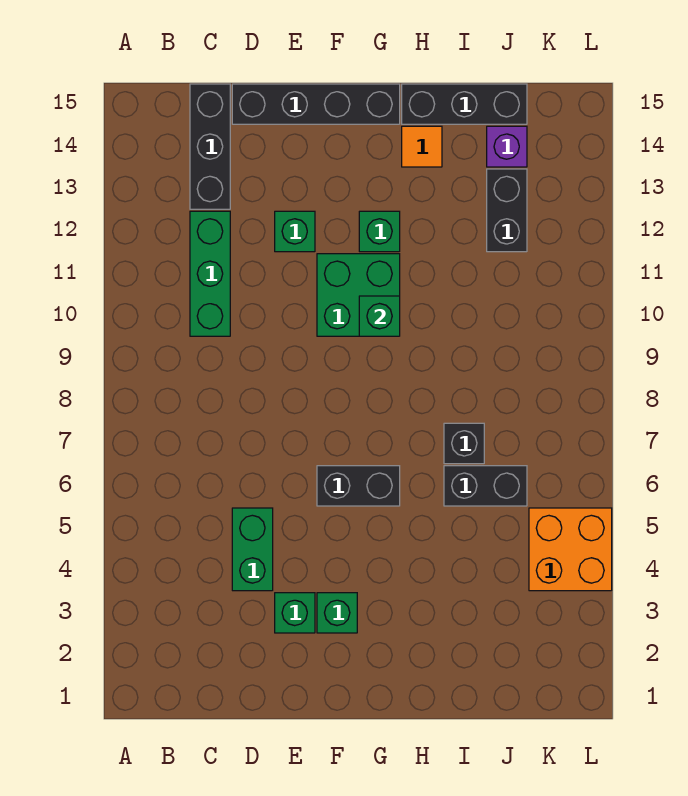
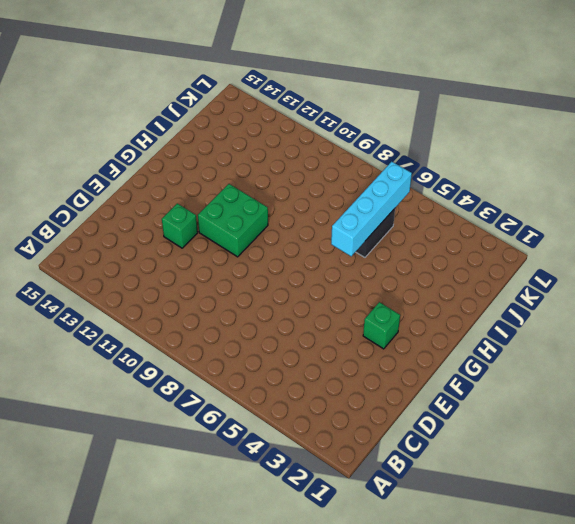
cyan brick H6:K6 level 2 -> none
none -> green brick C10:C12 level 1
none -> black brick C13:C15 level 1
none -> green brick D4:D5 level 1

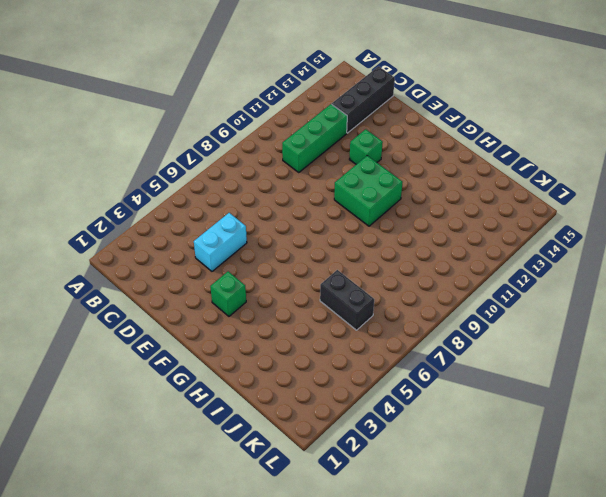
cyan brick D4:D5 level 1 -> green brick D4:D5 level 1
none -> black brick D15:G15 level 1
none -> green brick E3 level 1
none -> black brick F6:G6 level 1

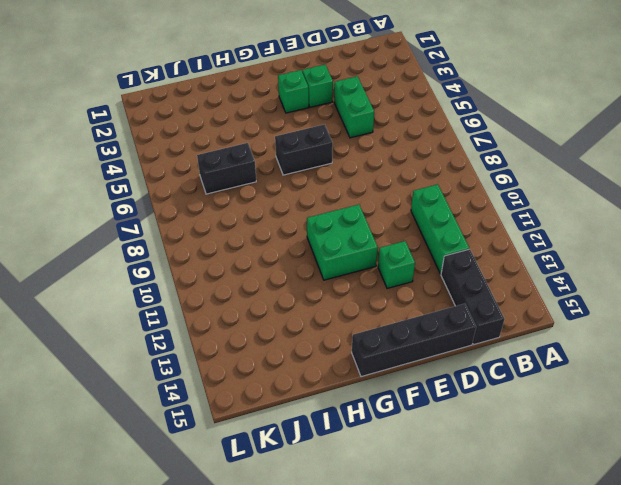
none -> green brick G12 level 1
none -> orange tile H14 level 1
none -> black brick H15:J15 level 1

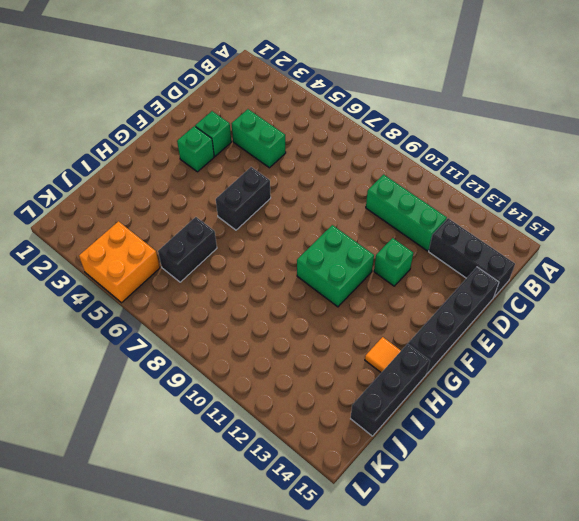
none -> green brick G12 level 1
none -> black brick I7 level 1
none -> black brick J12:J13 level 1

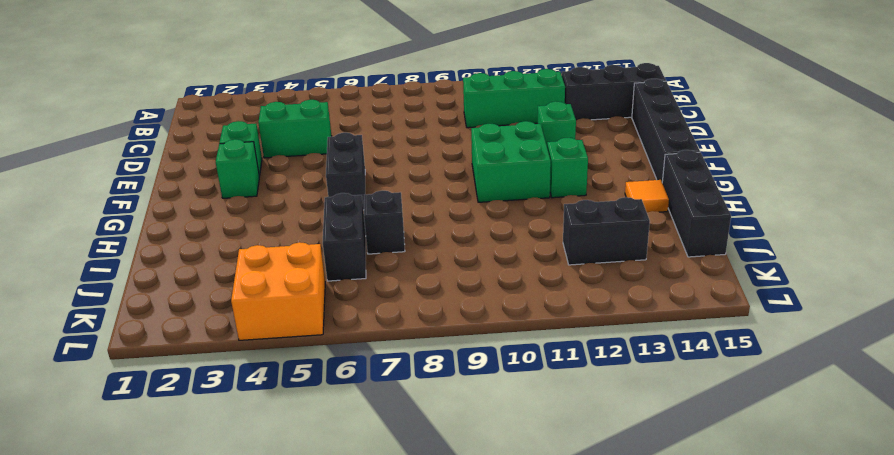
none -> purple brick J14 level 1
none -> green brick G10 level 2

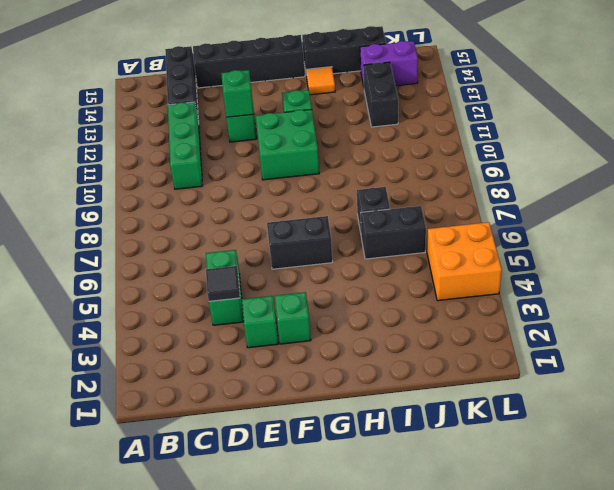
black tile D4 level 2 -> none
green brick E12 level 2 -> green brick G10 level 2
purple brick J14:K14 level 1 -> purple brick J14 level 1

